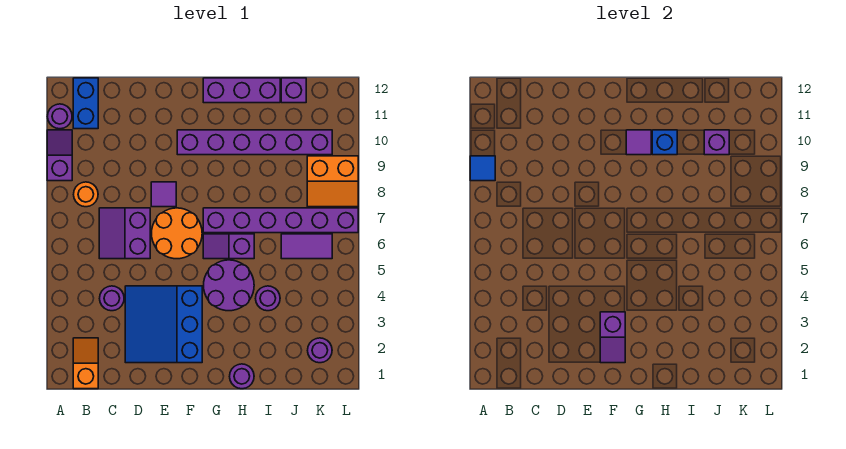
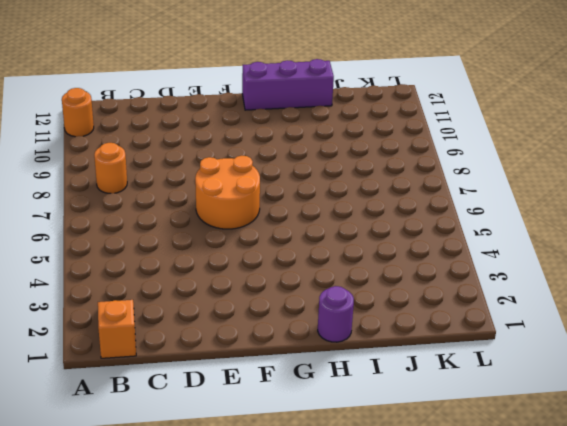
orange round brick A11 level 1 -> purple round brick A11 level 1
none -> purple slope A9:A10 level 1 top 9
none -> blue brick B11:B12 level 1
none -> purple round brick C4 level 1

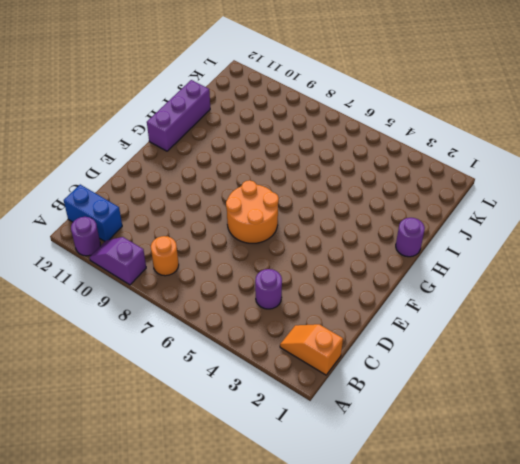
none -> purple slope C6:D7 level 1 top D
none -> blue slope D2:F4 level 1 top F
none -> purple tile E8 level 1

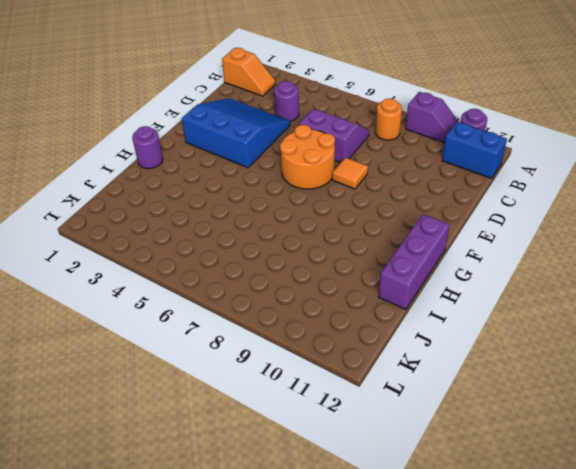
orange tile E8 level 1 -> purple tile E8 level 1
none -> purple brick F10:K10 level 1
none -> purple round brick G4:H5 level 1
none -> purple slope G6:H6 level 1 top H

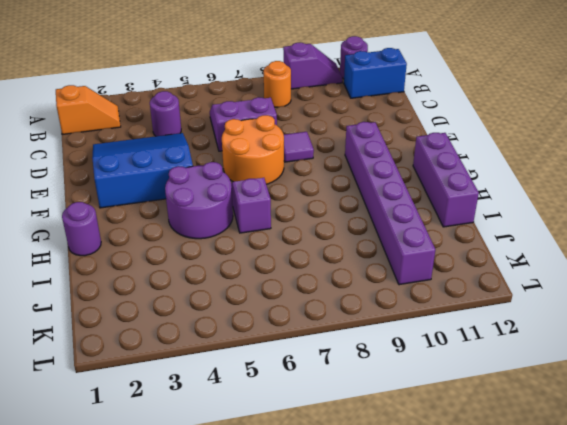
none -> purple brick G7:L7 level 1
none -> purple round brick I4 level 1
none -> purple tile J6:K6 level 1

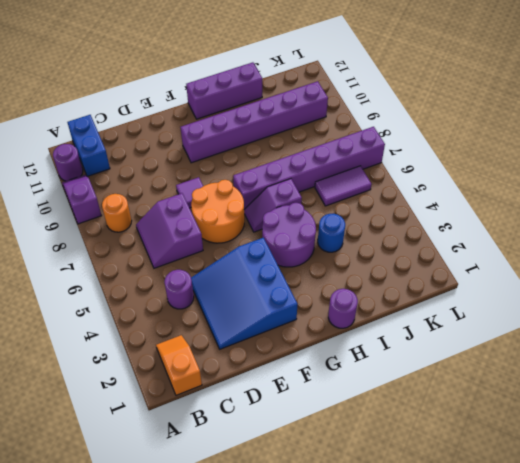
blue round brick I4 level 1 -> purple round brick I4 level 1
none -> purple brick J12 level 1
none -> purple round brick K2 level 1
none -> orange slope K8:L9 level 1 top 9

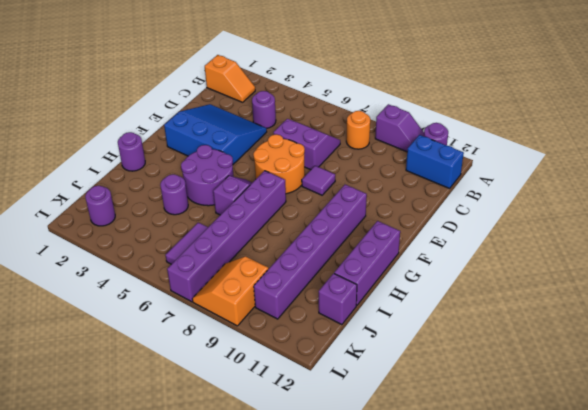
none -> blue tile A9 level 2
none -> purple slope F2:F3 level 2 top 3
none -> purple tile G10 level 2

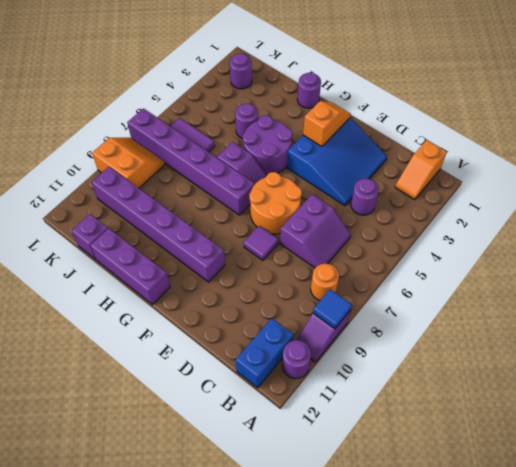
orange slope F2:F3 level 2 top 3 -> purple slope F2:F3 level 2 top 3
none -> purple tile G10 level 2
none -> blue brick H10 level 2
none -> purple brick J10 level 2

